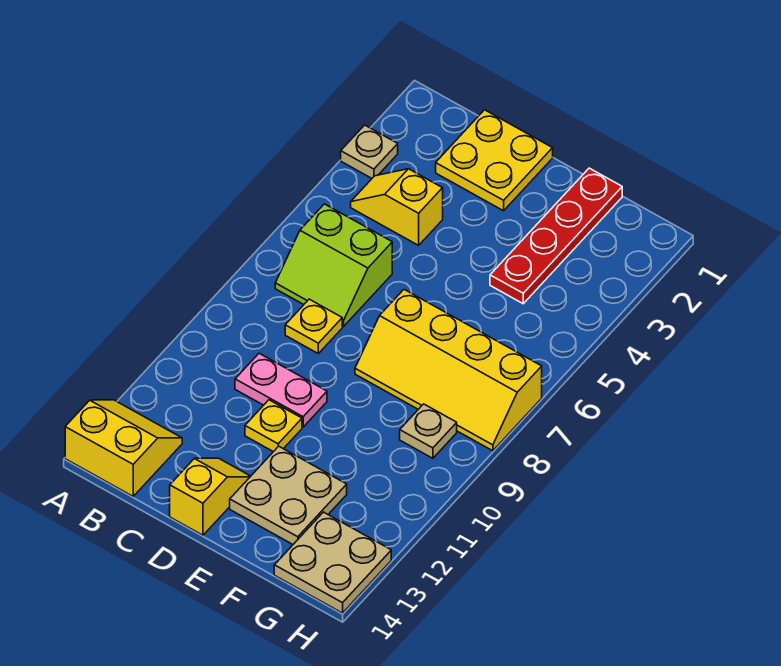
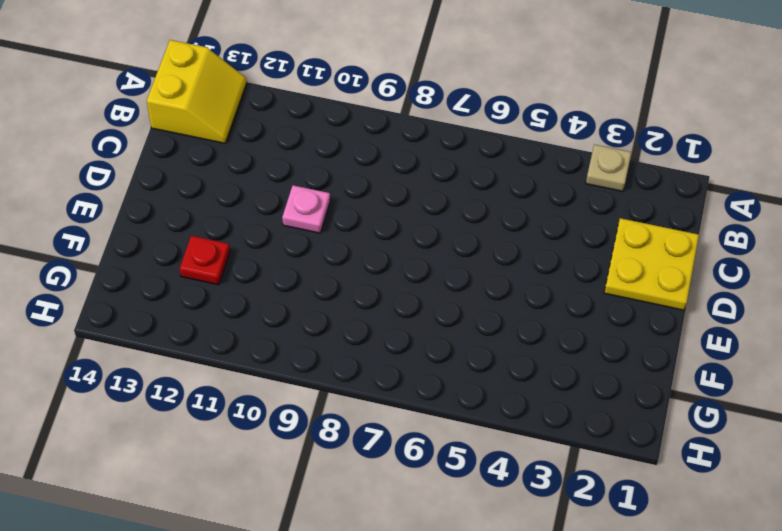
pink plate D10 level 1 -> pink plate C10:D10 level 1
red plate F12 level 1 -> tan plate E12:F13 level 1
none -> yellow slope B4:C4 level 1 top C
none -> lime slope B6:C7 level 1 top 6
none -> yellow plate C8 level 1

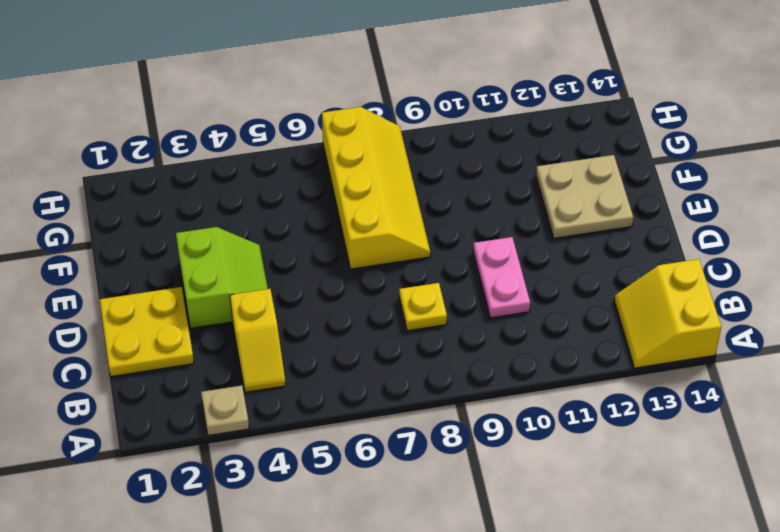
lime slope D3:E4 level 1 top 3 -> lime slope B6:C7 level 1 top 6
none -> yellow plate D11 level 1
none -> yellow slope D13:D14 level 1 top 14
none -> red plate F1:F4 level 1

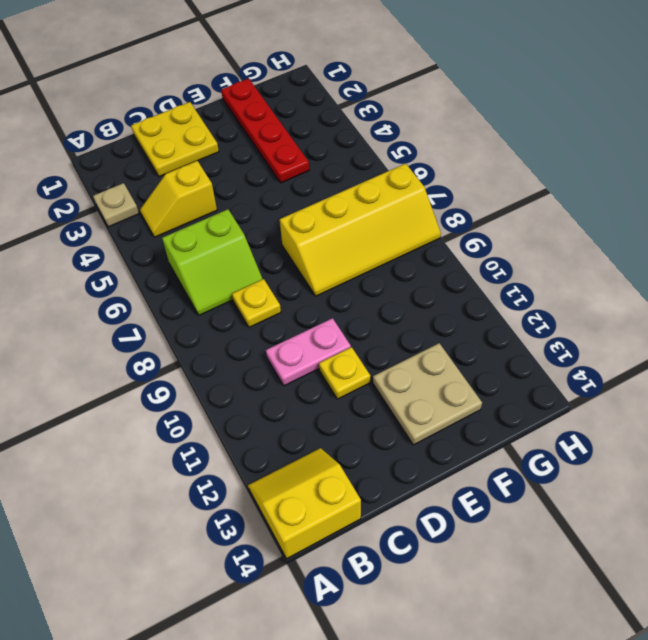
none -> yellow slope D13:D14 level 1 top 14
none -> tan plate G9 level 1
none -> tan plate G13:H14 level 1

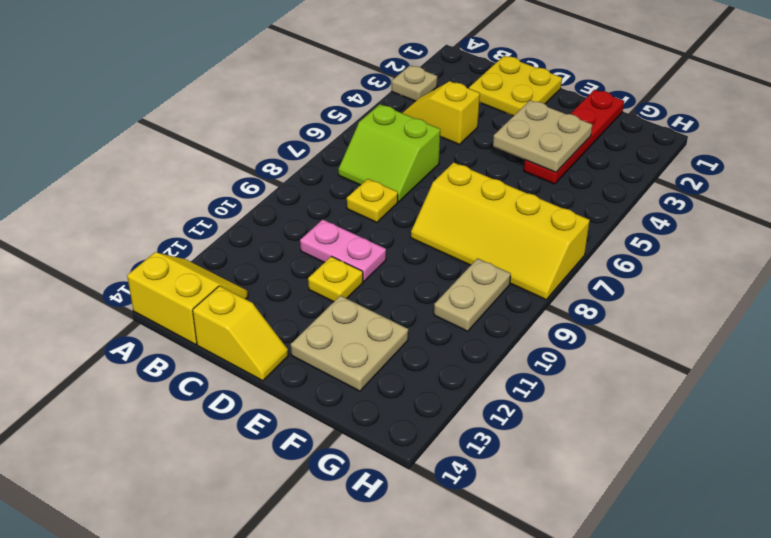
yellow slope C14:D14 level 1 top C -> yellow slope D13:D14 level 1 top 14
tan plate E3:F4 level 2 -> tan plate G13:H14 level 1
tan plate G9:G10 level 1 -> tan plate G9 level 1

